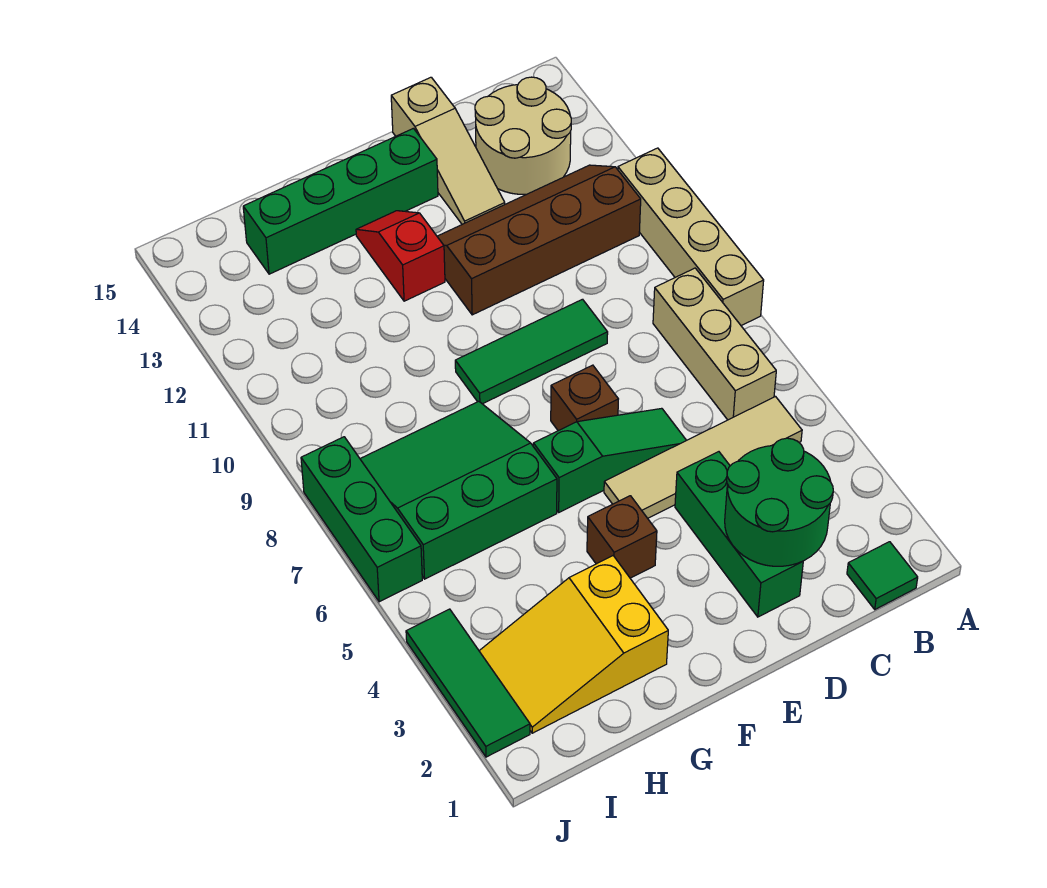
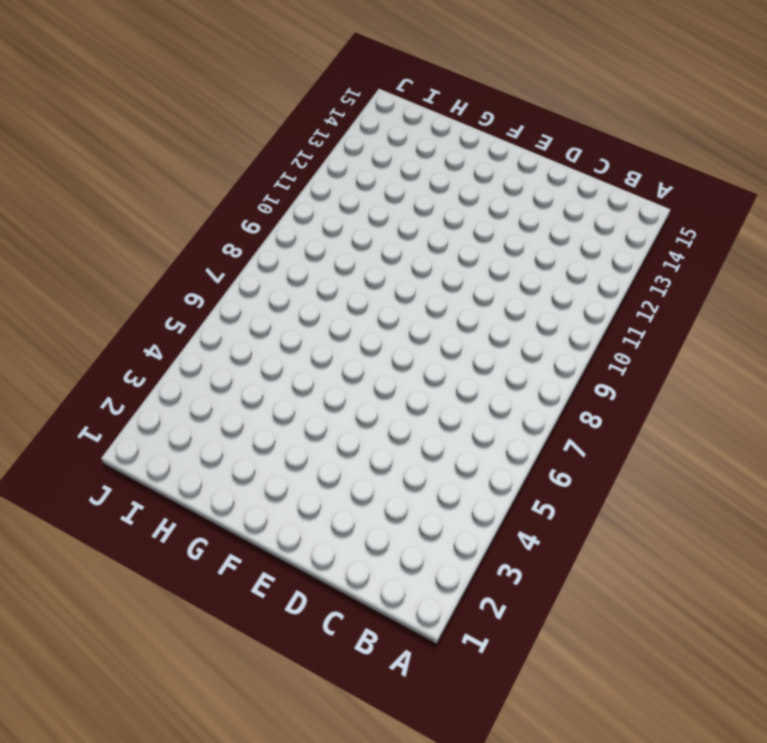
none -> tan brick A8:A11 level 1
none -> green tile B1 level 1
none -> tan tile B5:E5 level 1

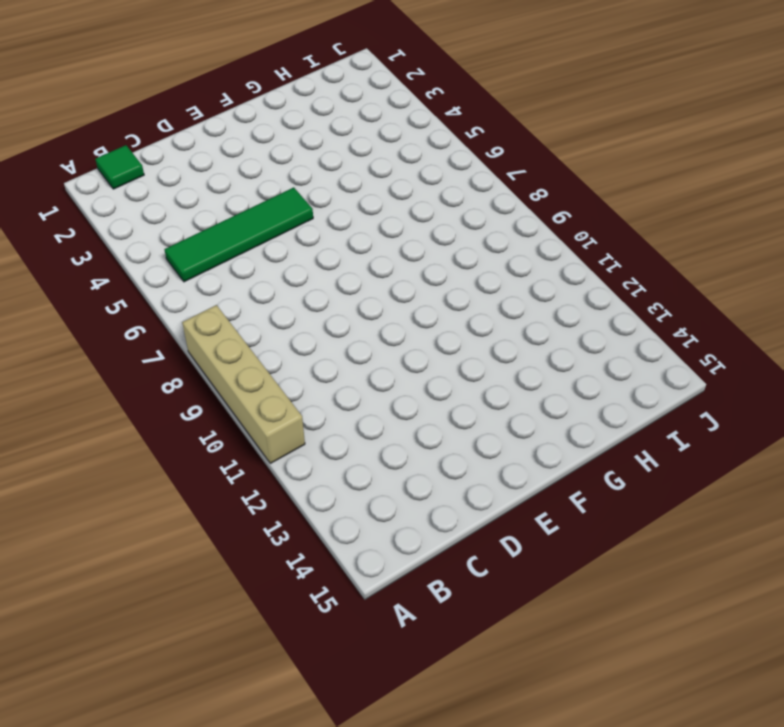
green tile B5:E5 level 1 -> tan tile B5:E5 level 1
none -> tan brick B6:B8 level 1
none -> brown slope B11:E12 level 1 top 11
none -> tan round brick B13:C14 level 1

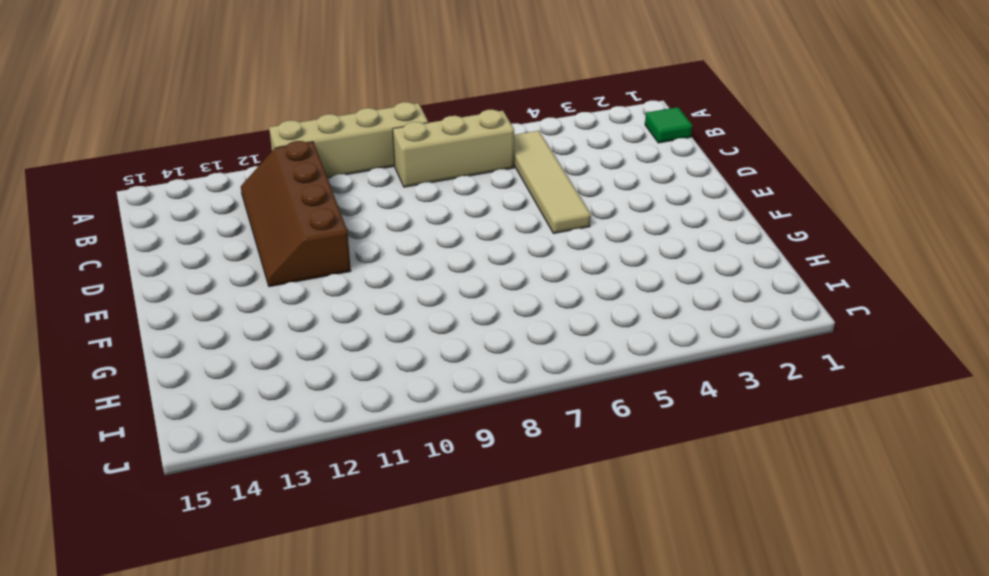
none -> tan round brick B13:C14 level 1
none -> green brick D2:D4 level 1
none -> green slope D6:F6 level 1 top F

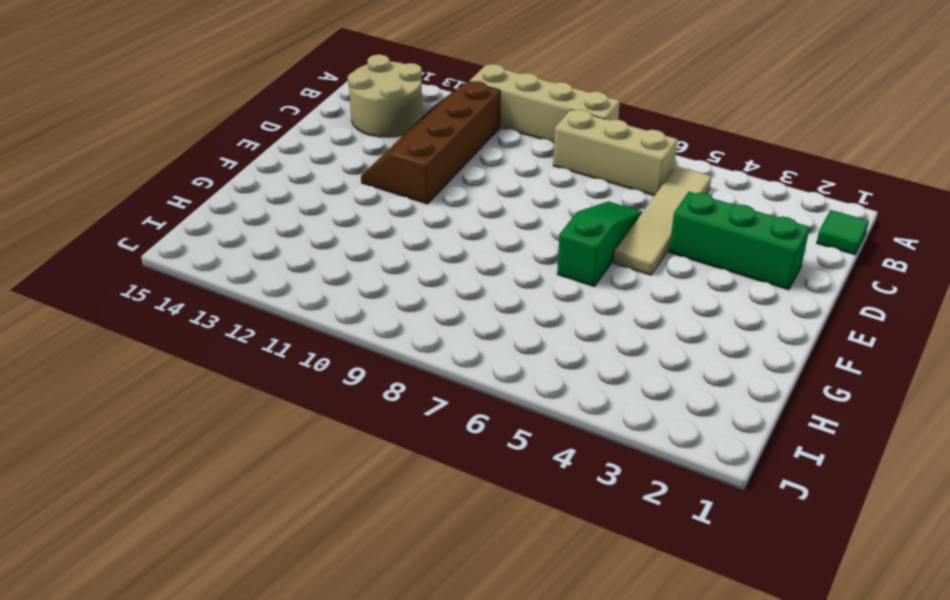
none -> green tile D9:F9 level 1
none -> tan slope D13:D15 level 1 top 15
none -> brown brick E7 level 1

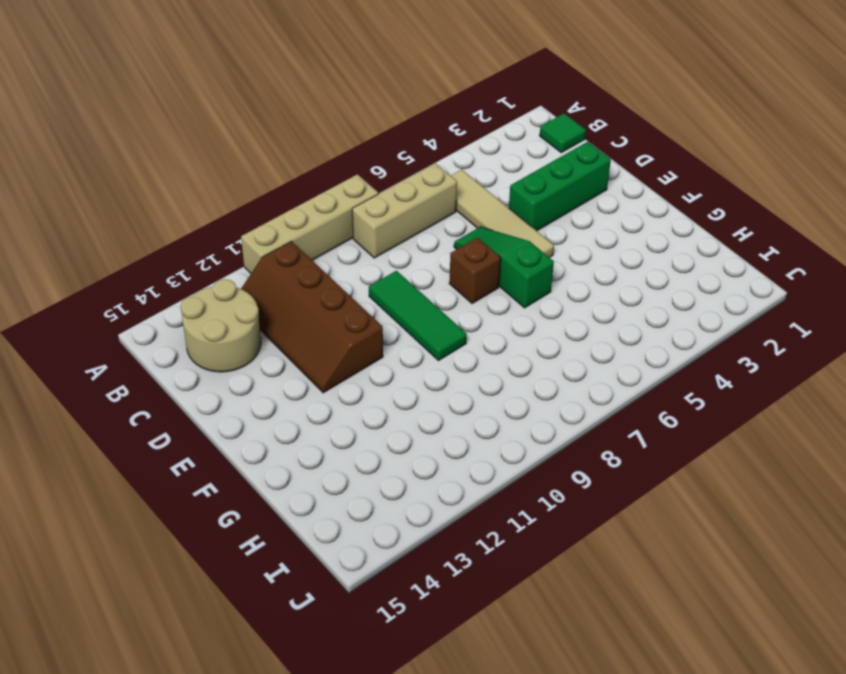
none -> tan slope D13:D15 level 1 top 15
none -> green brick E14:H14 level 1
none -> brown brick F4 level 1

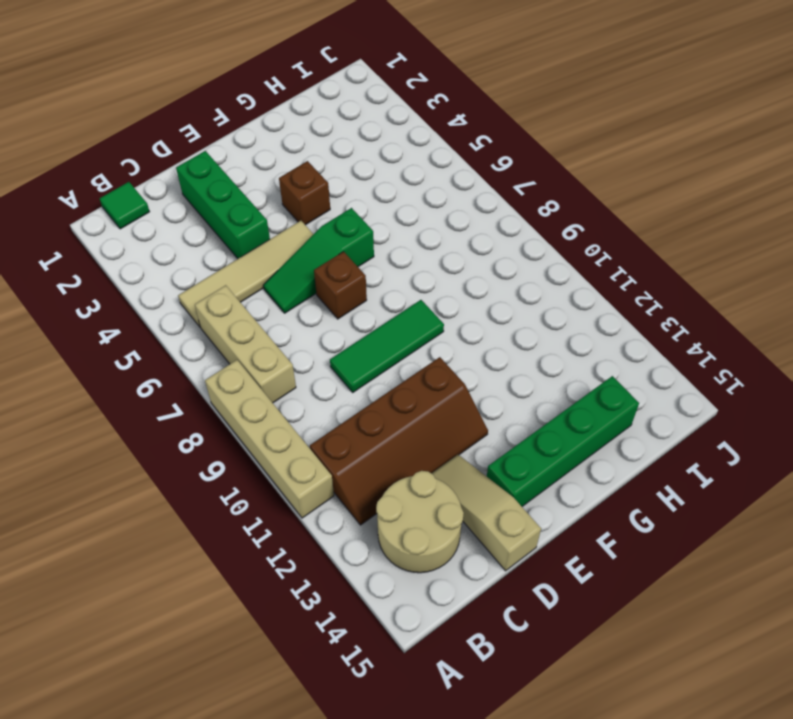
none -> red slope F12:F13 level 1 top 12
none -> yellow slope G2:I3 level 1 top G
none -> green slope G6:I8 level 1 top 6

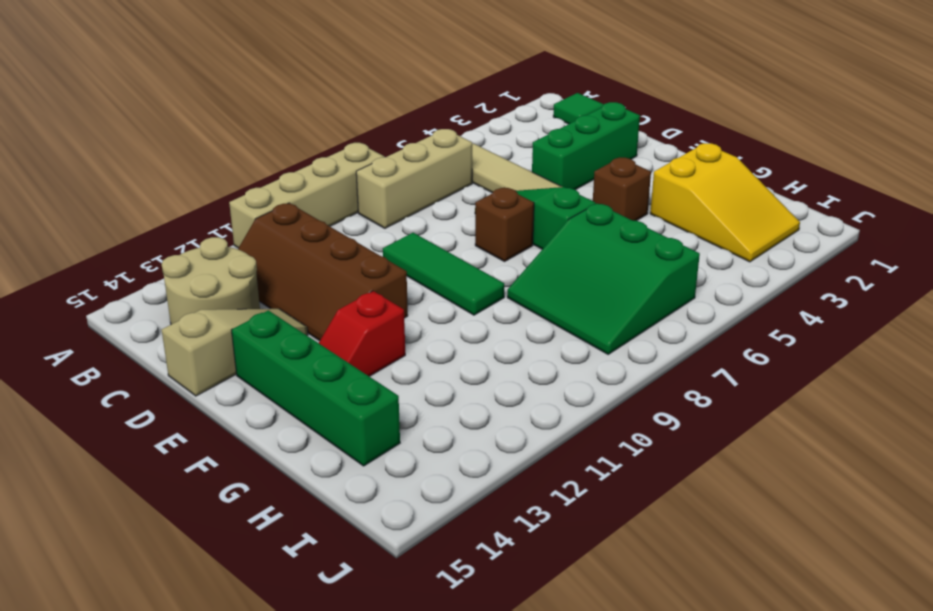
none -> green tile J2:J4 level 1
none -> green brick J6:J8 level 1
none -> green round brick C2:D3 level 2

